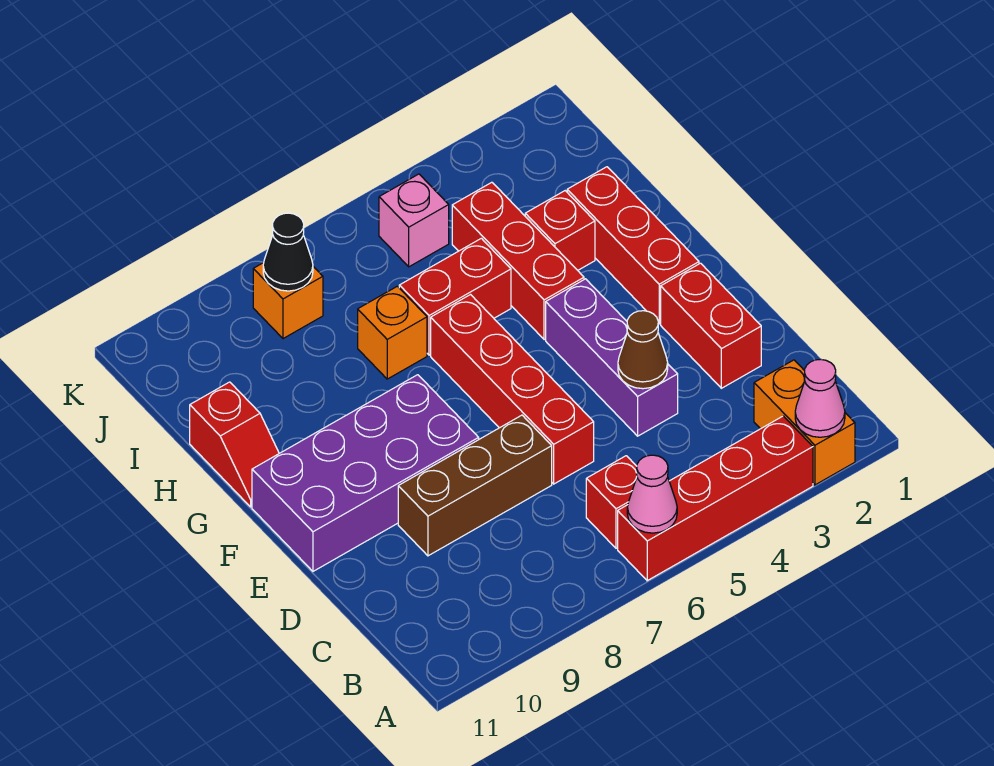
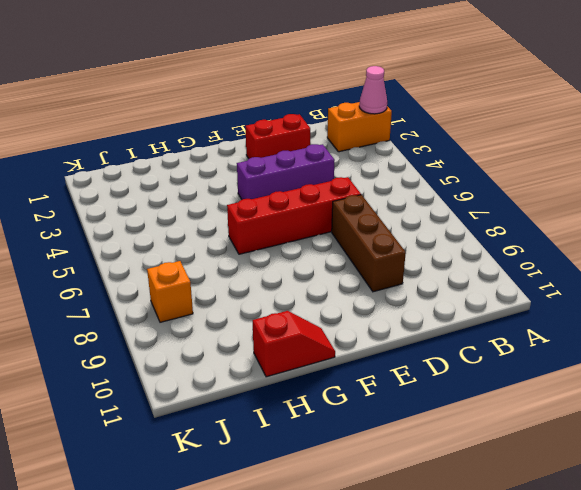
none -> red brick A3:A6 level 1
none -> red brick B6 level 1
none -> purple brick E8:F11 level 1

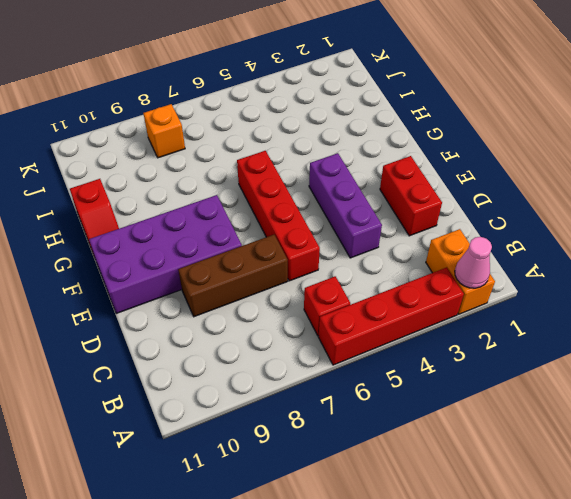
none -> red brick F2:H2 level 1
none -> red brick G4:I4 level 1
none -> red brick H3 level 1

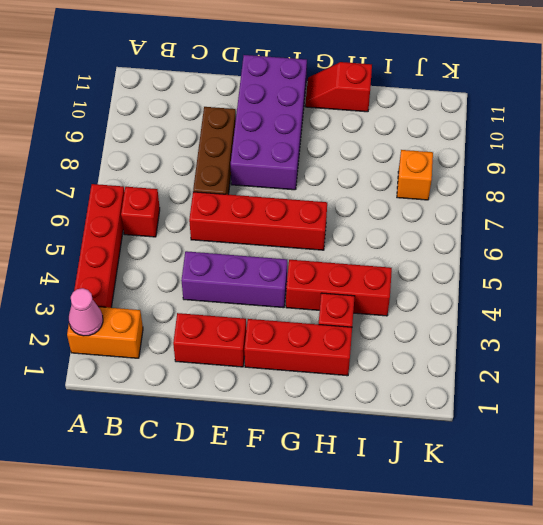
none -> red brick H5:H6 level 1
none -> orange brick H7 level 1
none -> pink brick J5 level 1

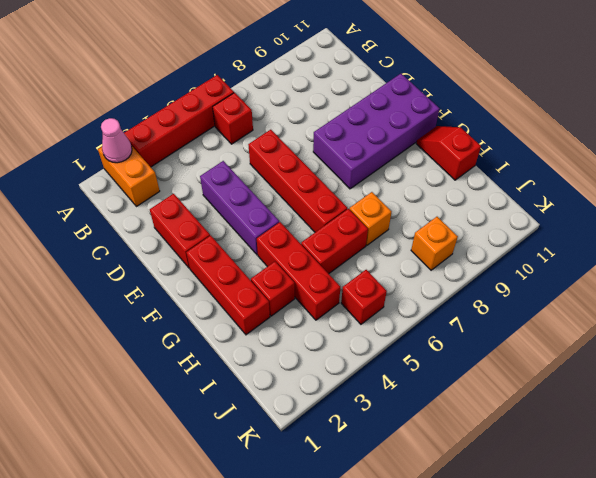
red brick J5 level 1 -> pink brick J5 level 1
none -> brown brick D7:D9 level 1
none -> pink cone A6 level 2
none -> brown cone D4 level 2

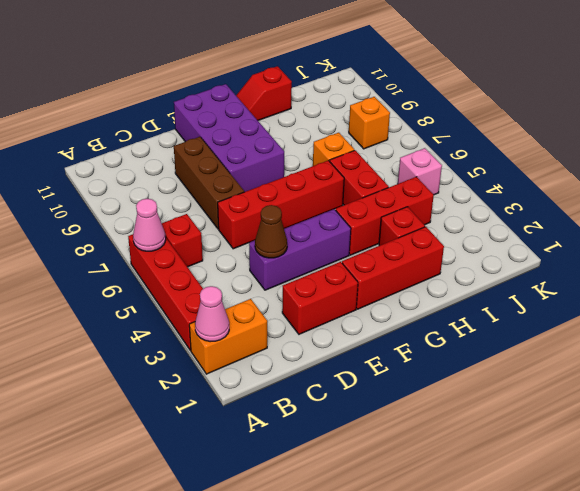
none -> black cone J8 level 2

